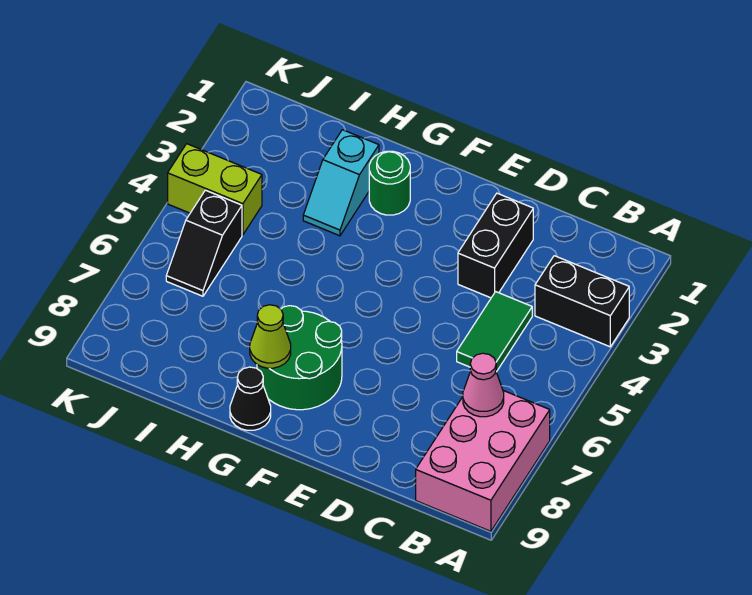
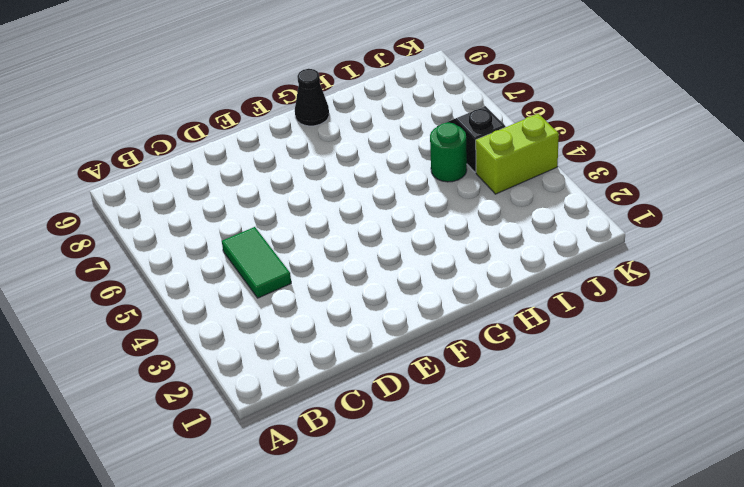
green round brick I5 level 1 -> green round brick G2 level 1
none -> black brick A3:B3 level 1
none -> pink brick A7:B9 level 1
none -> black brick D2:D3 level 1

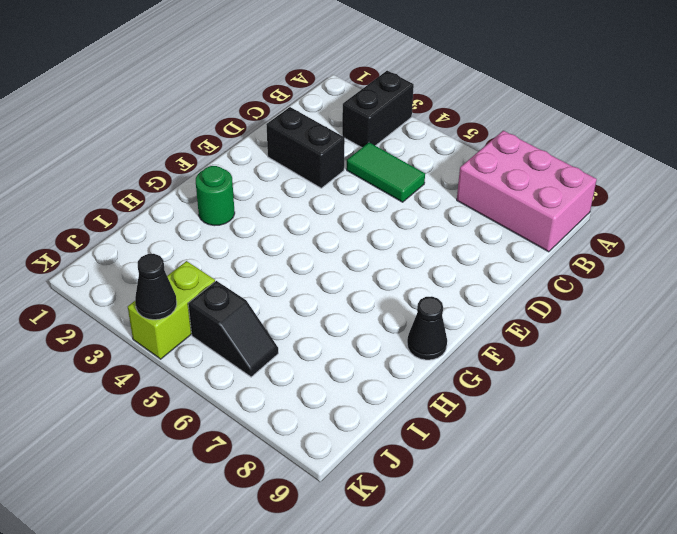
black cone K4 level 2 -> none
none -> green round brick F7:G8 level 1
none -> cyan slope H2:H3 level 1 top 2
none -> pink cone B7 level 2

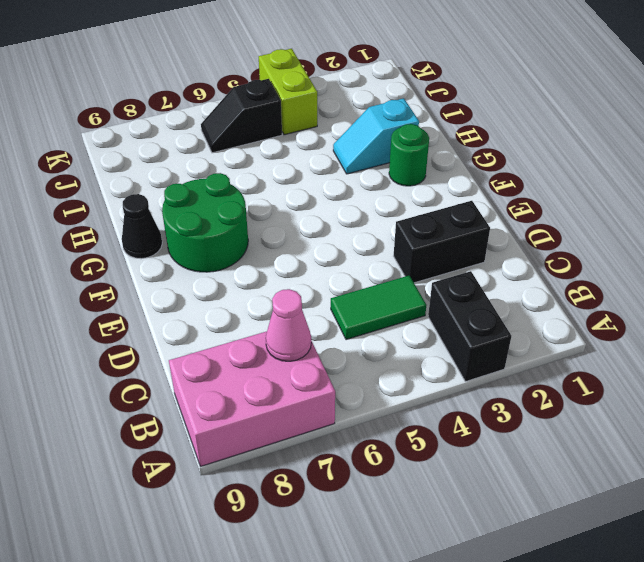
none -> lime cone G8 level 2

